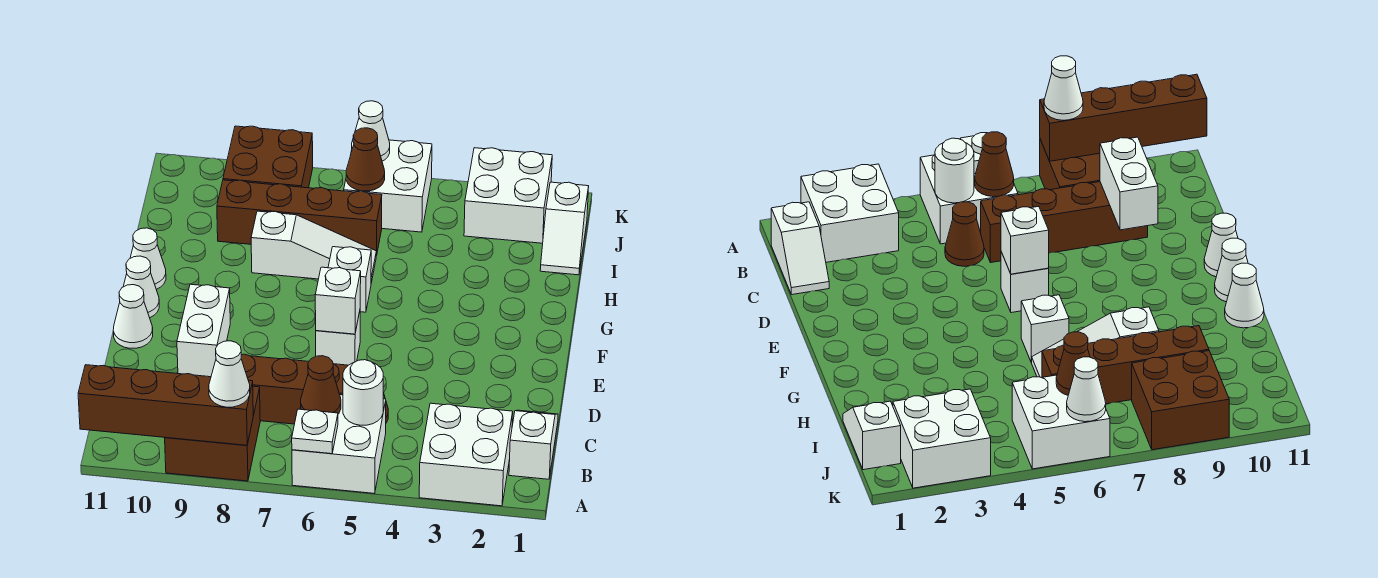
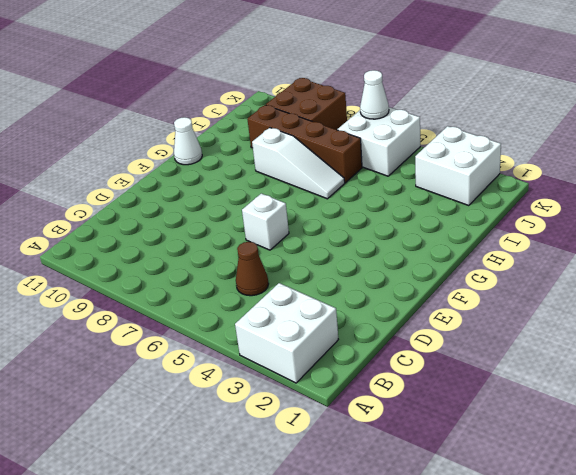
none -> white brick A5:B6 level 1
none -> brown brick A8:B9 level 1
none -> white slope B1:C1 level 1 top B

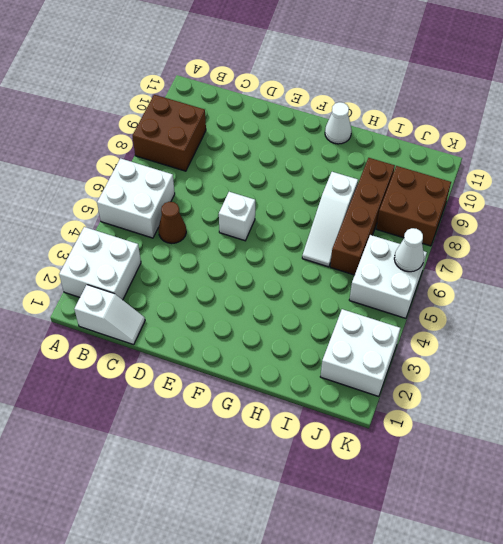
none -> brown brick C6:C9 level 1
none -> white cone E11 level 1
none -> white cone F11 level 1

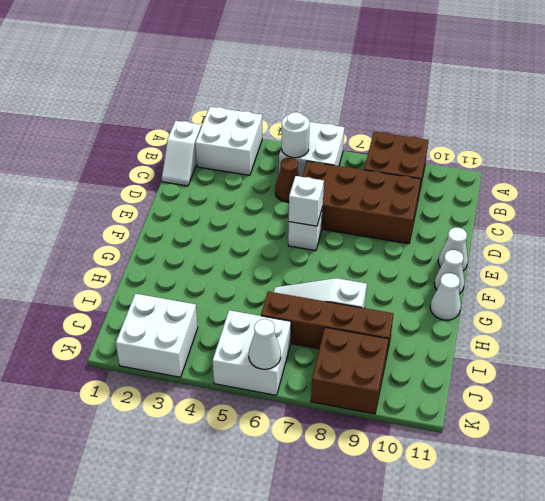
brown brick C6:D9 level 1 -> brown brick C6:C9 level 1
none -> white brick G6 level 1
none -> white slope I1:J1 level 1 top J
none -> white plate A6 level 2

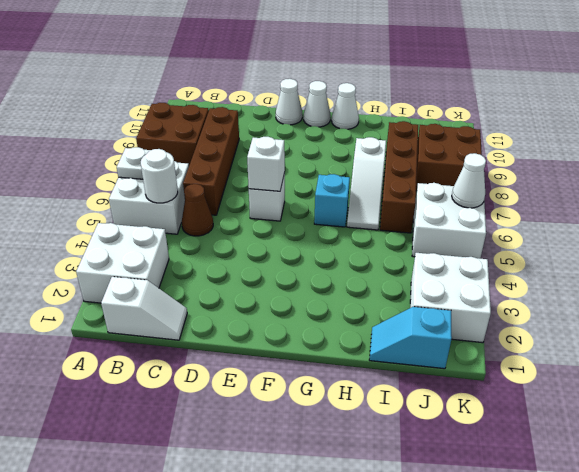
cyan brick G6 level 1 -> white brick G6 level 1
cyan slope I1:J1 level 1 top J -> white slope I1:J1 level 1 top J
none -> brown brick A8:A11 level 2
none -> brown cone B6 level 2
none -> white brick C9:D9 level 2

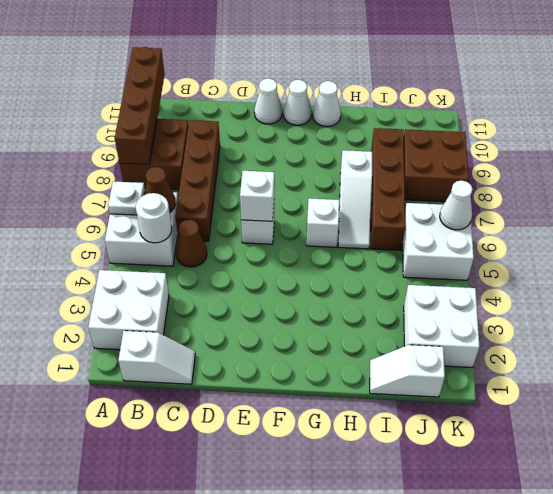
none -> white brick C9:D9 level 2
none -> brown cone J6 level 2
none -> white cone A8 level 3

